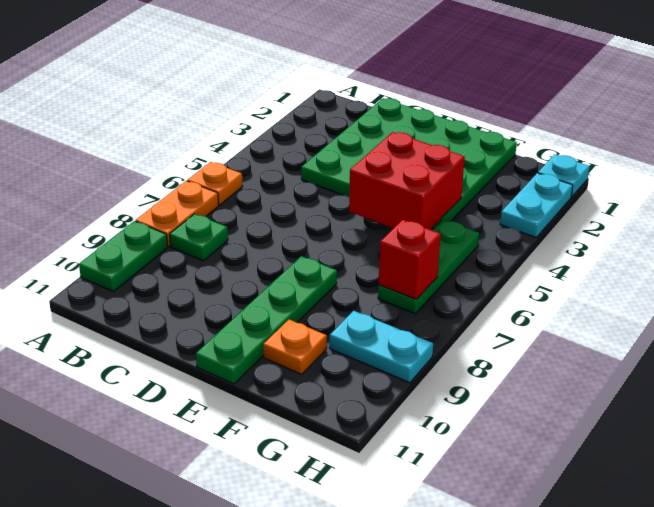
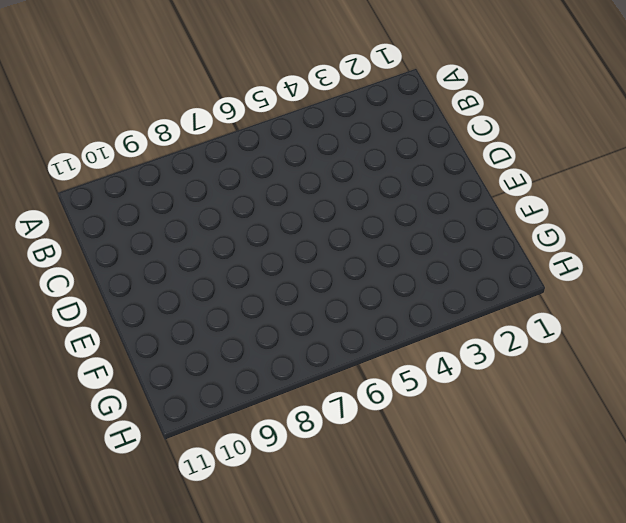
none -> orange plate A6 level 1
none -> orange plate A7:A8 level 1
none -> green plate A9:A10 level 1

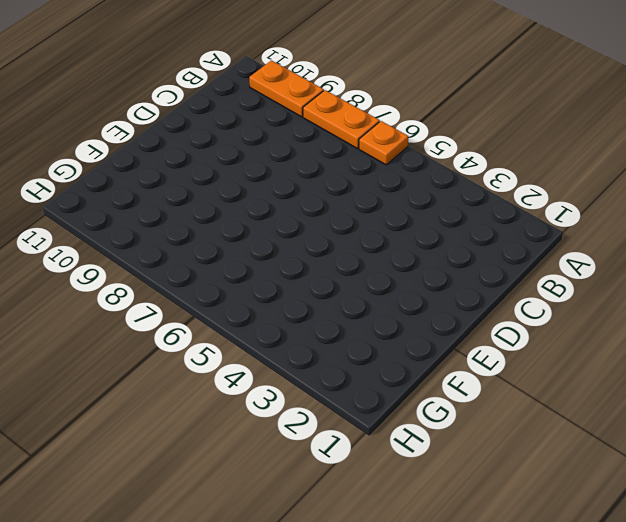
orange plate A9:A10 level 1 -> green plate A9:A10 level 1
none -> green plate B8 level 1
none -> green plate C1:F4 level 1
none -> green plate E8:E11 level 1

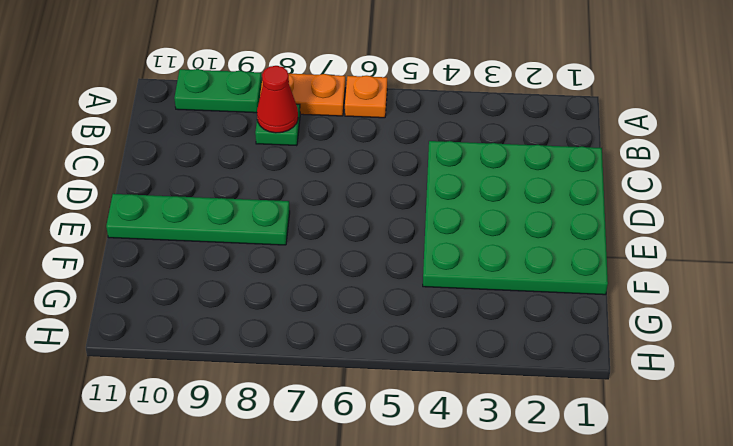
red cone B8 level 2 -> none
none -> orange plate F10 level 1
none -> green plate G5:G7 level 1
none -> cyan plate G9:H9 level 1

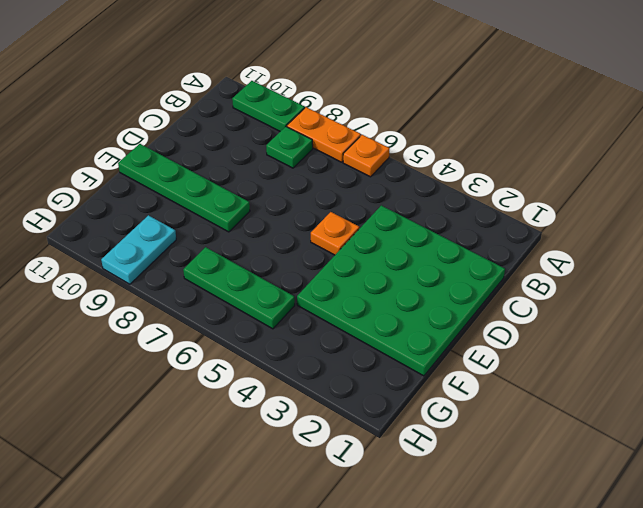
orange plate D5 level 1 -> orange plate F10 level 1
none -> cyan plate H1 level 1
none -> cyan plate H2:H3 level 1
none -> red brick E4:F5 level 2

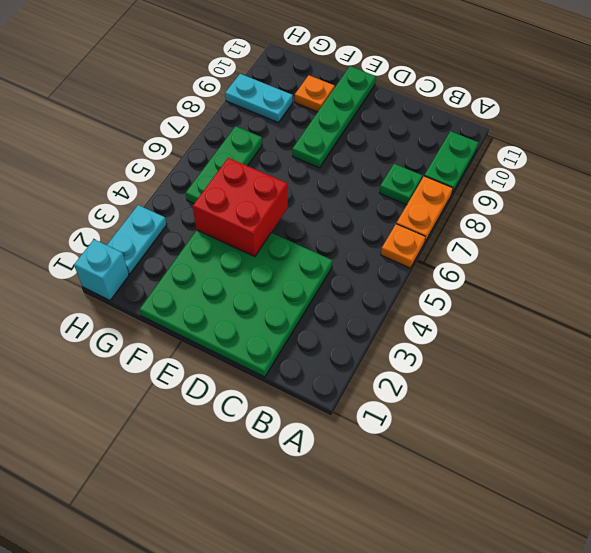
cyan brick H1 level 1 -> cyan plate H1 level 1
none -> red brick G7 level 2

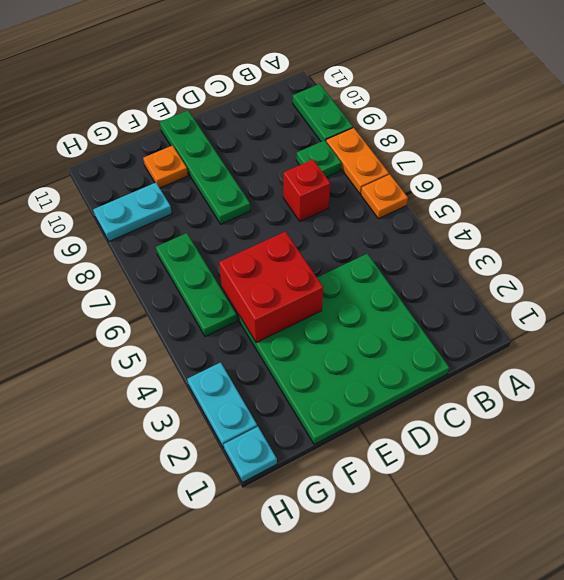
red brick C7 level 1 -> red brick G7 level 2

